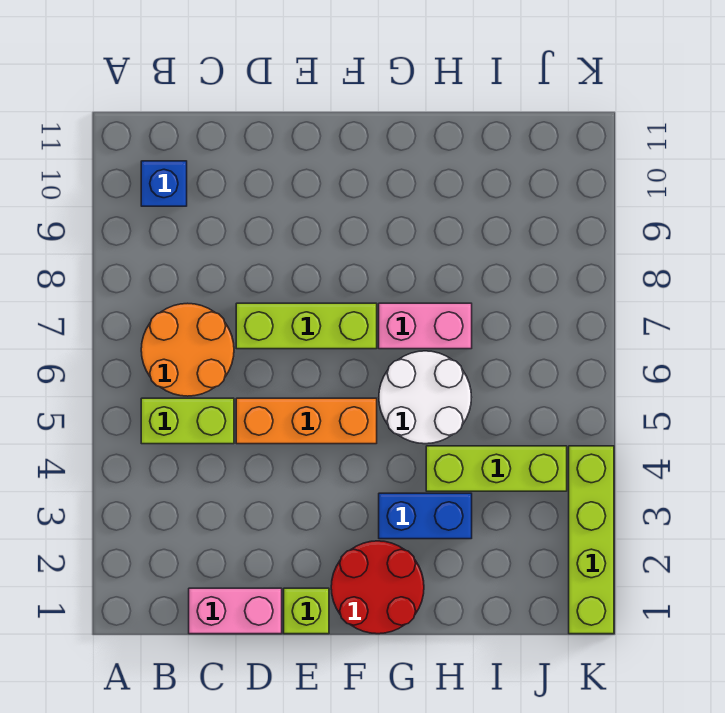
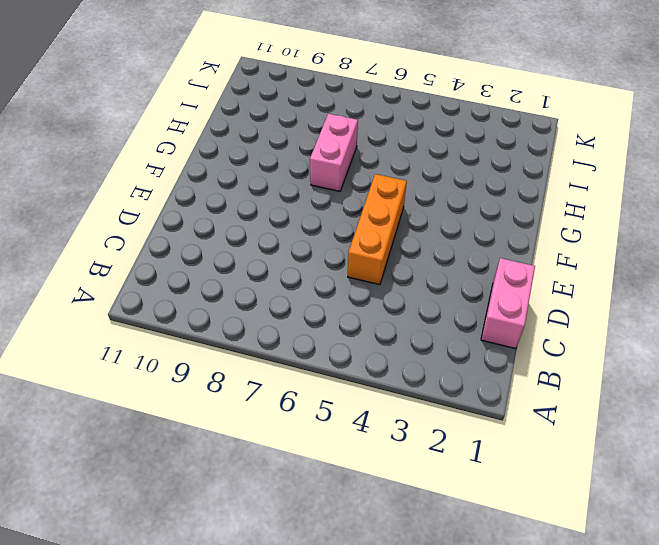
none -> lime brick B5:C5 level 1
none -> orange round brick B6:C7 level 1
none -> blue brick B10 level 1

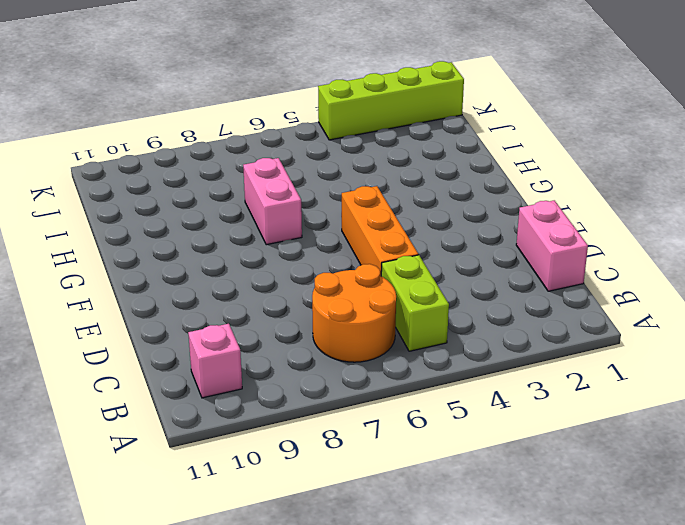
pink brick B10 level 1 -> blue brick B10 level 1
none -> lime brick D7:F7 level 1
none -> lime brick E1 level 1
none -> red round brick F1:G2 level 1

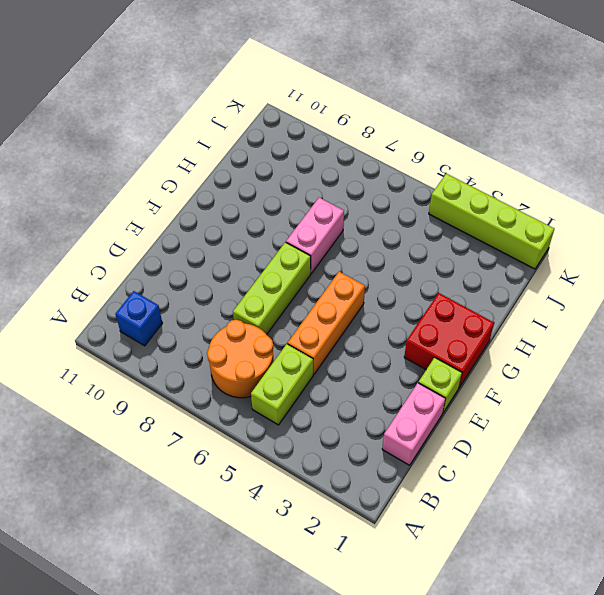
red brick F1:G2 level 1 -> red round brick F1:G2 level 1
none -> blue brick G3:H3 level 1
none -> white round brick G5:H6 level 1
none -> lime brick H4:J4 level 1

